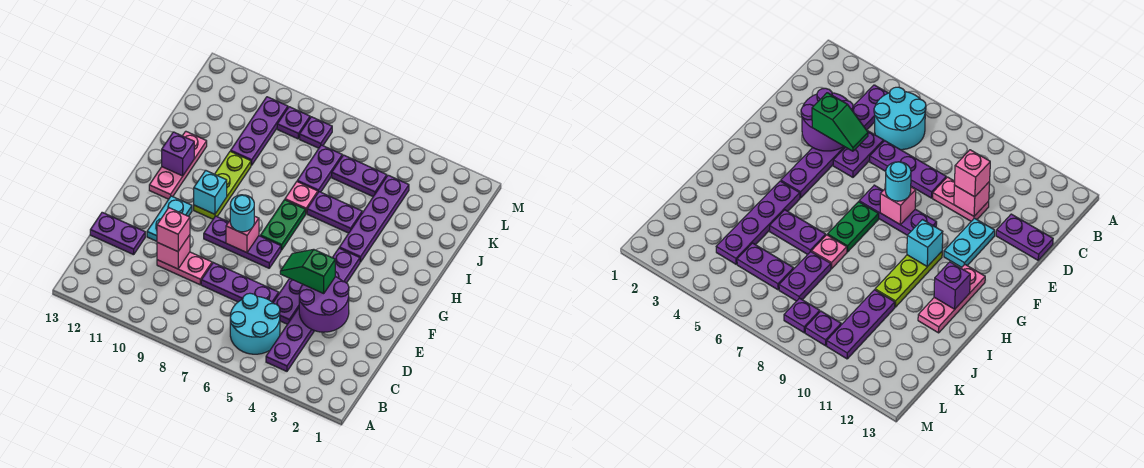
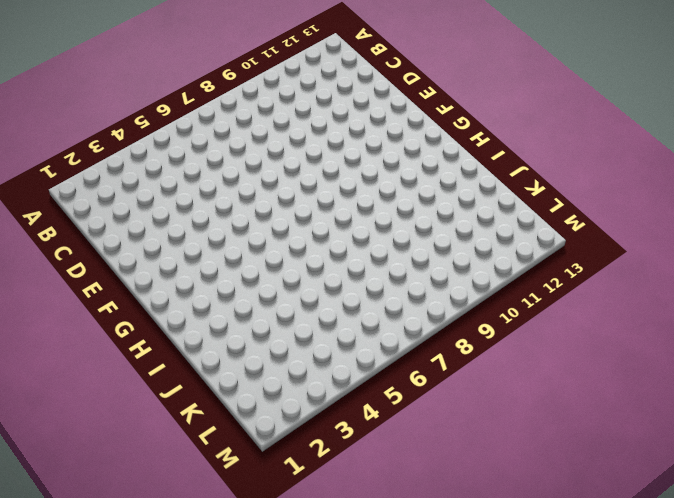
none -> purple plate B4:G4 level 1
none -> cyan round brick B5:C6 level 1
none -> purple plate D5:E5 level 1

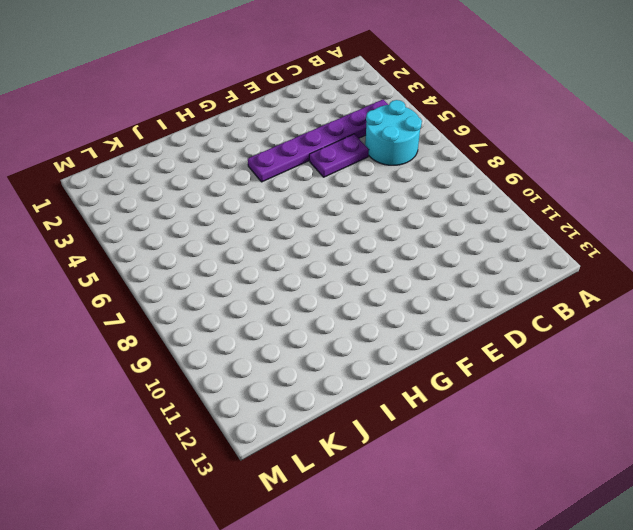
none -> purple plate D6:D8 level 1
none -> pink plate D9:D10 level 1
none -> purple plate D12:D13 level 1

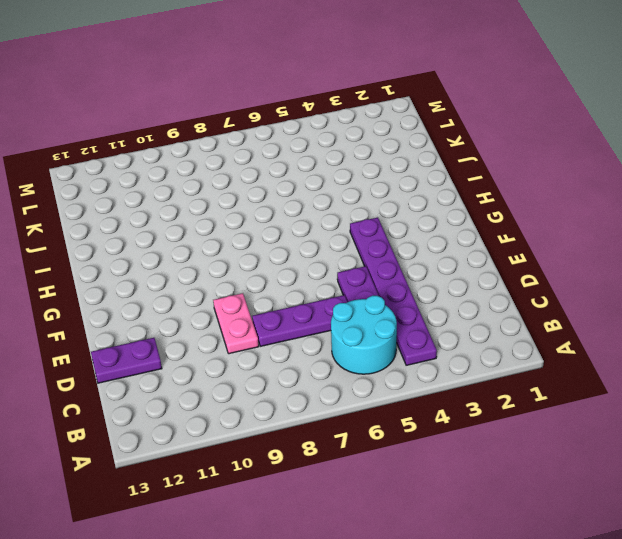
pink plate D9:E9 level 1 -> pink plate D9:D10 level 1
none -> cyan plate E11:F11 level 1
none -> purple plate F7:F9 level 1
none -> green plate G7:H7 level 1

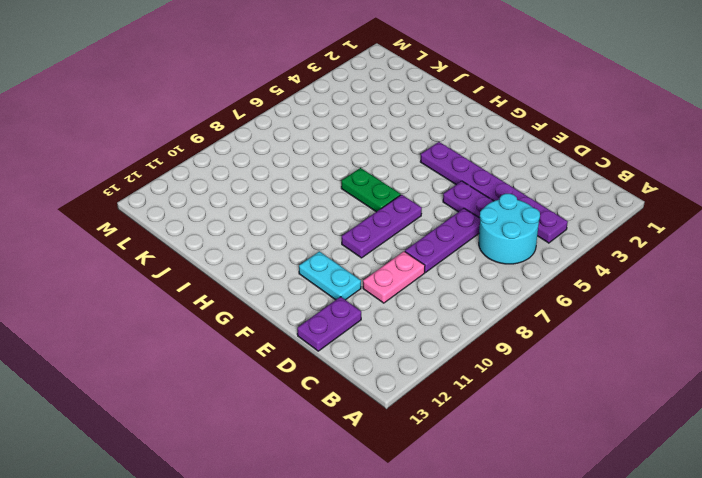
none -> lime plate G10:I10 level 1
none -> pink plate G12:I12 level 1
none -> purple plate H4:K4 level 1

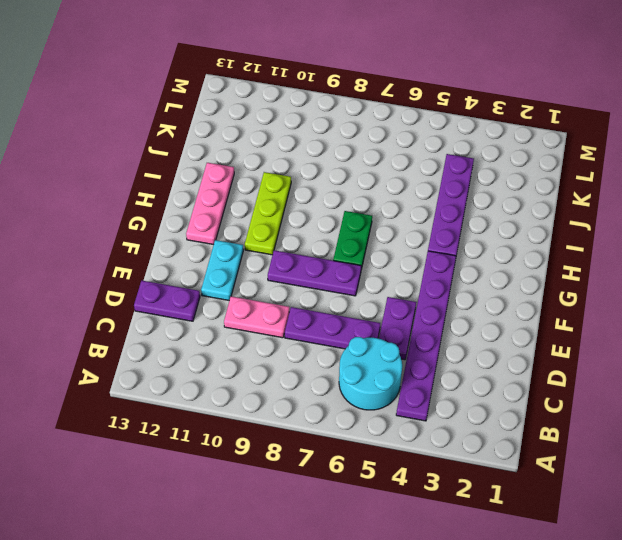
none -> purple plate I5:I6 level 1
none -> pink plate I7 level 1
none -> purple plate J7:K7 level 1

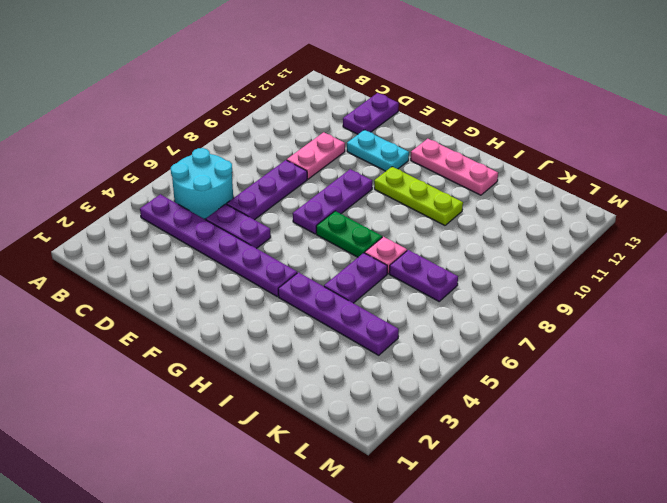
none -> purple plate J10:L10 level 1
none -> purple plate K5:K6 level 1
none -> purple plate L8 level 1

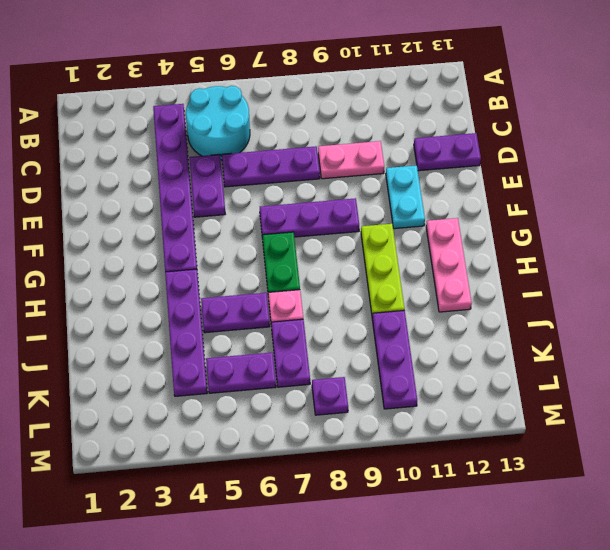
none -> purple plate L9 level 1
none -> purple round brick D3:E4 level 2
none -> pink brick D10 level 2

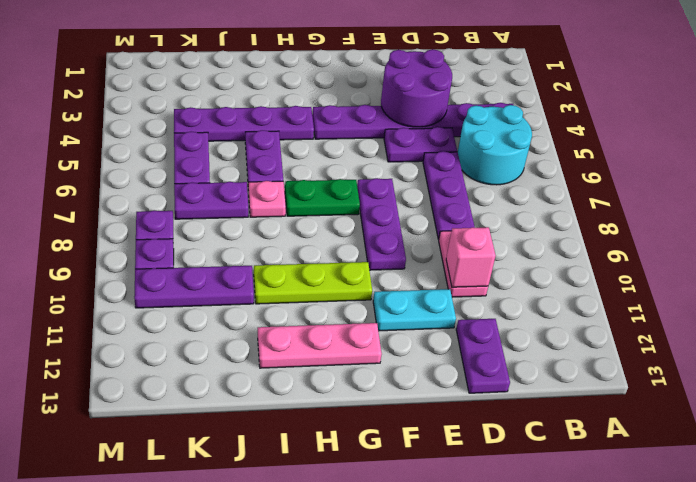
none -> pink brick F8 level 2
none -> cyan brick G10 level 2
none -> purple brick H12 level 2

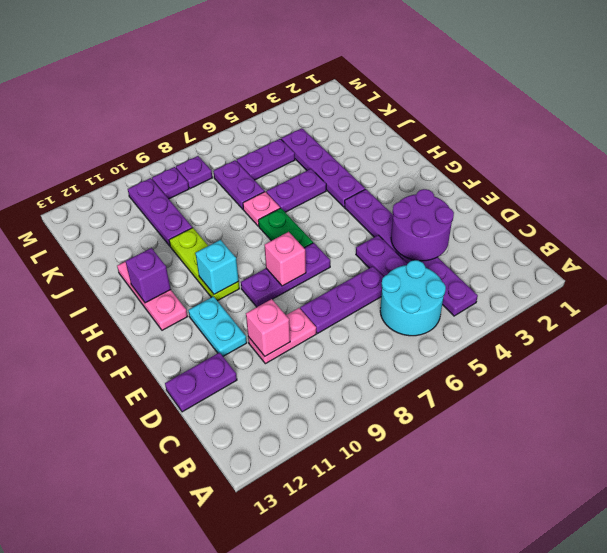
none -> pink brick D10 level 3
none -> green slope E4:E5 level 3 top 4
none -> cyan round brick F8 level 3

